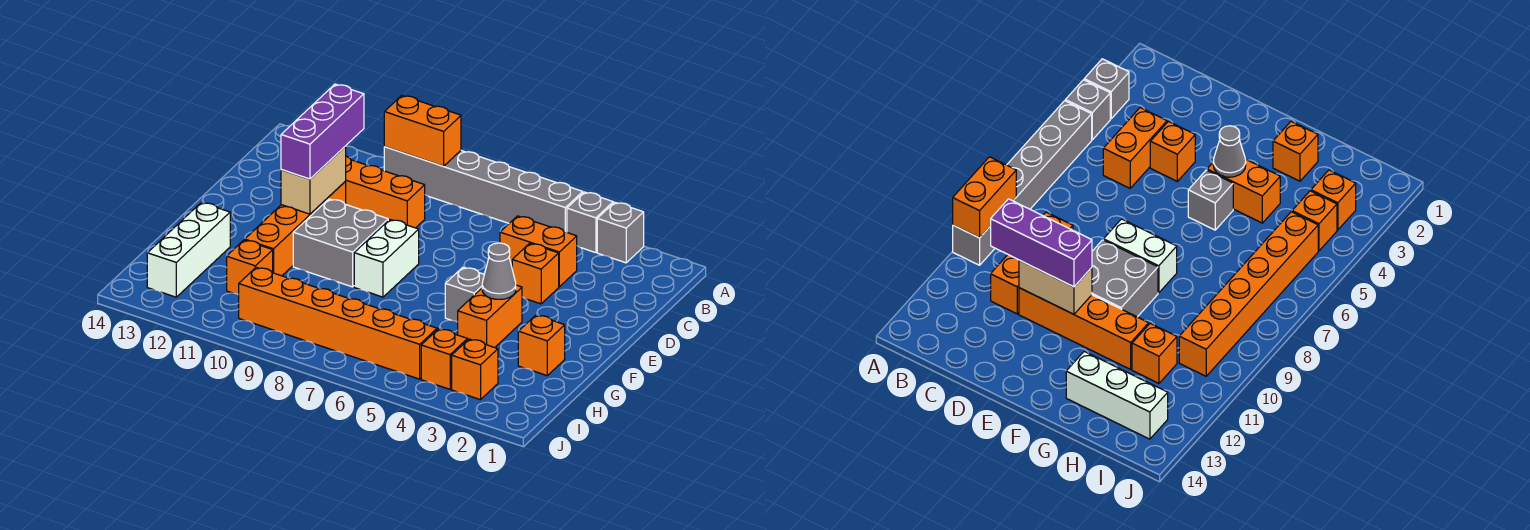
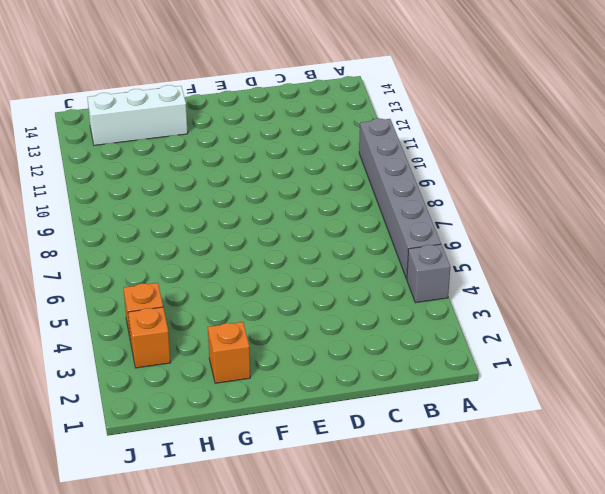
none -> grey brick A3 level 1
none -> orange brick C4:C5 level 1
none -> orange brick C9:C11 level 1

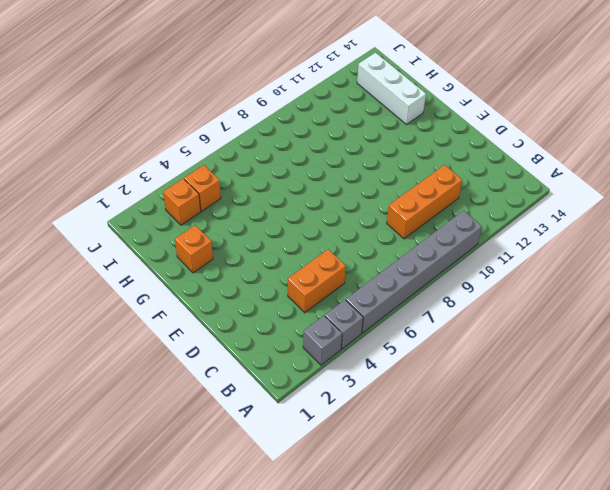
none -> orange brick D4 level 1
none -> orange brick D11:G11 level 1
none -> white brick E8:F8 level 1

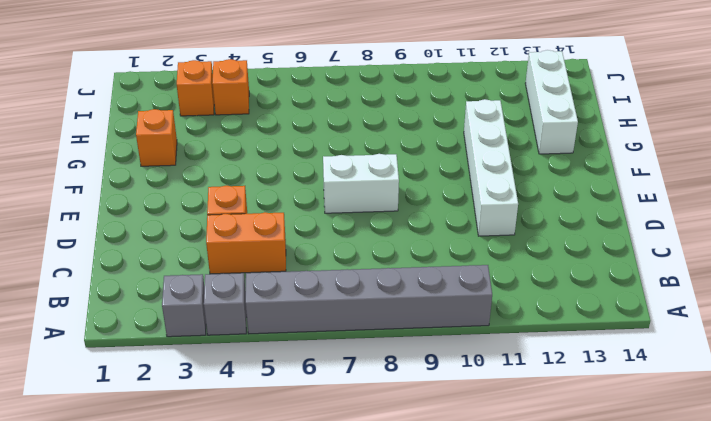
white brick D11:G11 level 1 -> orange brick D11:G11 level 1
white brick E7:E8 level 1 -> white brick E8:F8 level 1
none -> orange brick C9:C11 level 1
none -> grey brick E9:F10 level 1
none -> orange brick F4:G4 level 1

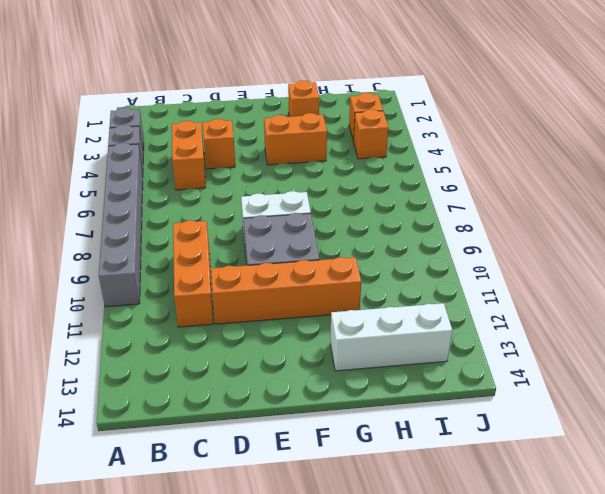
none -> grey brick F5 level 1
none -> orange brick H11 level 1
none -> orange brick I5:I10 level 1

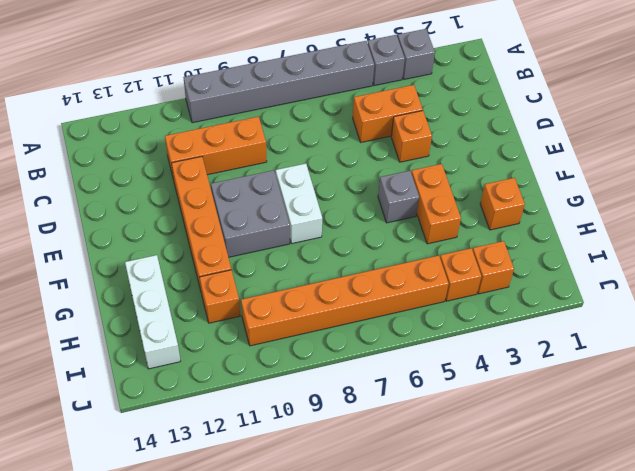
none -> orange brick A9:A10 level 2
none -> tan brick D11:E11 level 2
none -> grey cone F4 level 2

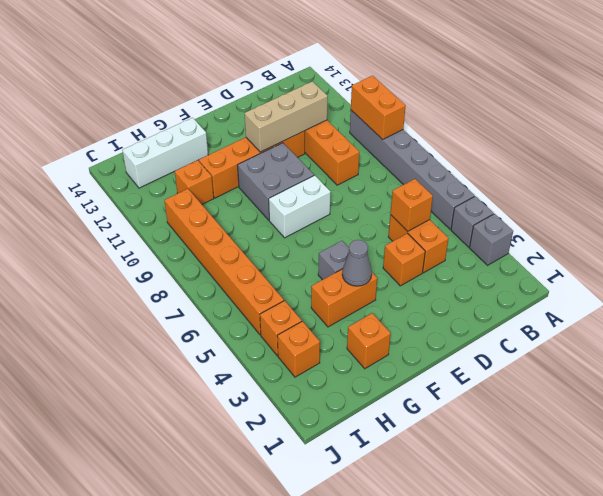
orange brick C5 level 2 -> none
tan brick C11:E11 level 2 -> tan brick D11:E11 level 2
none -> purple brick C11:E11 level 3

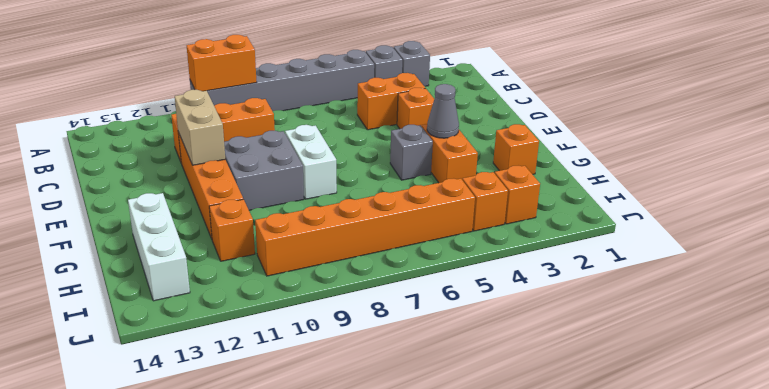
none -> purple brick C11:E11 level 3

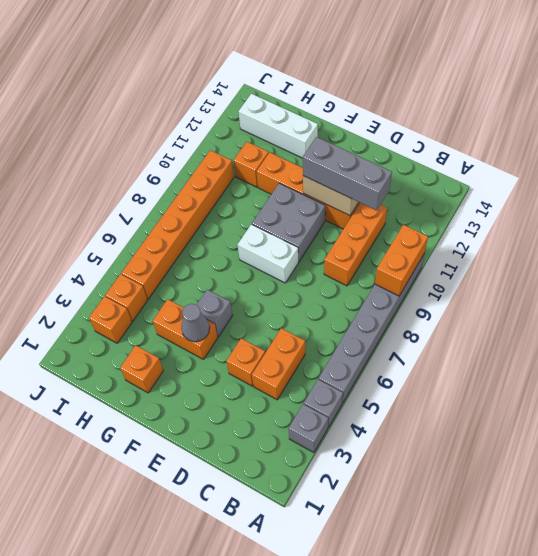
grey brick C11:E11 level 3 -> purple brick C11:E11 level 3

